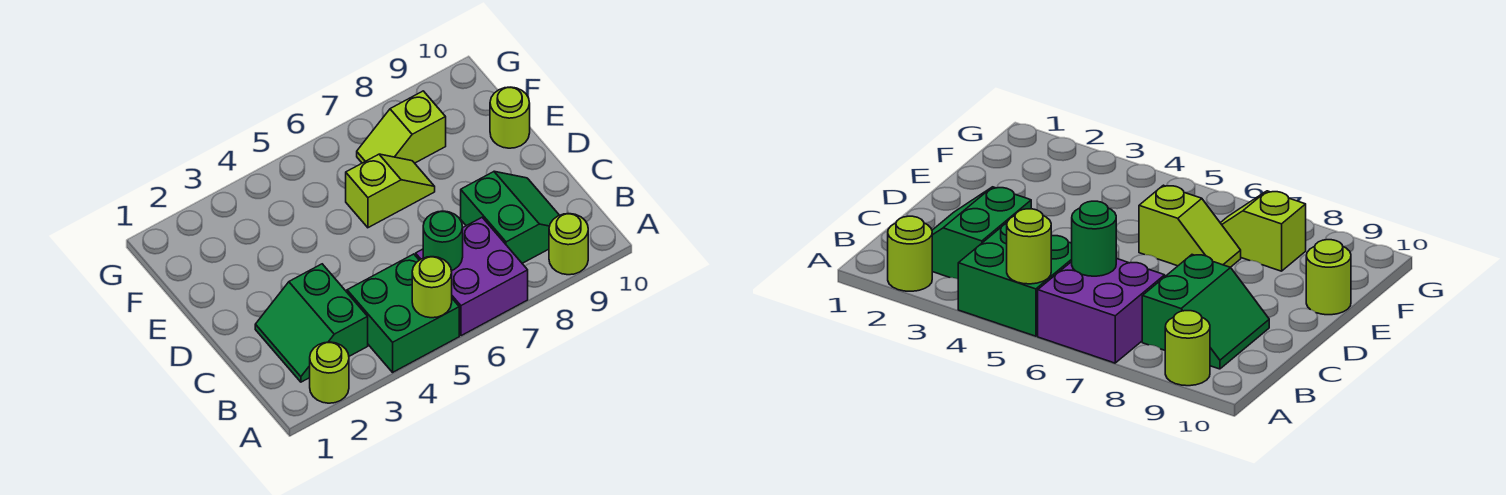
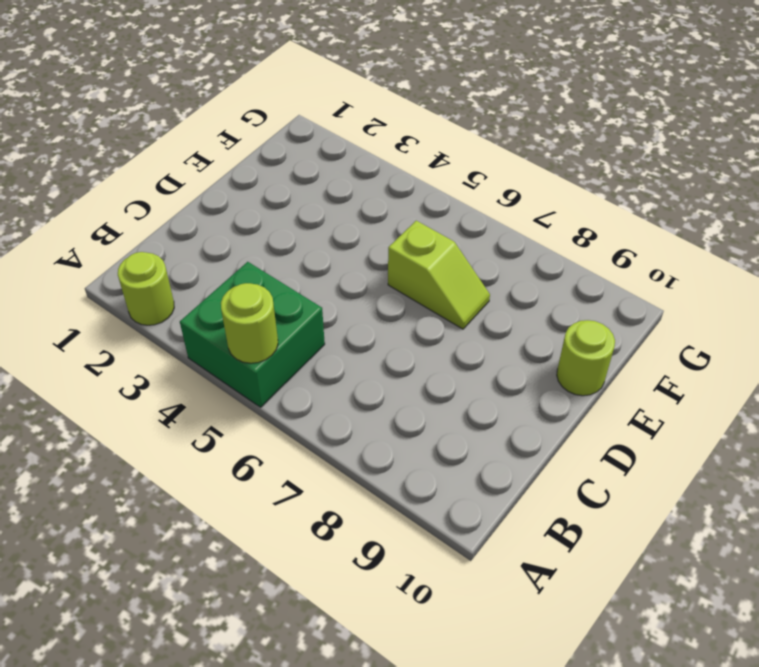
none -> purple brick A6:B7 level 1
none -> lime round brick A9 level 1

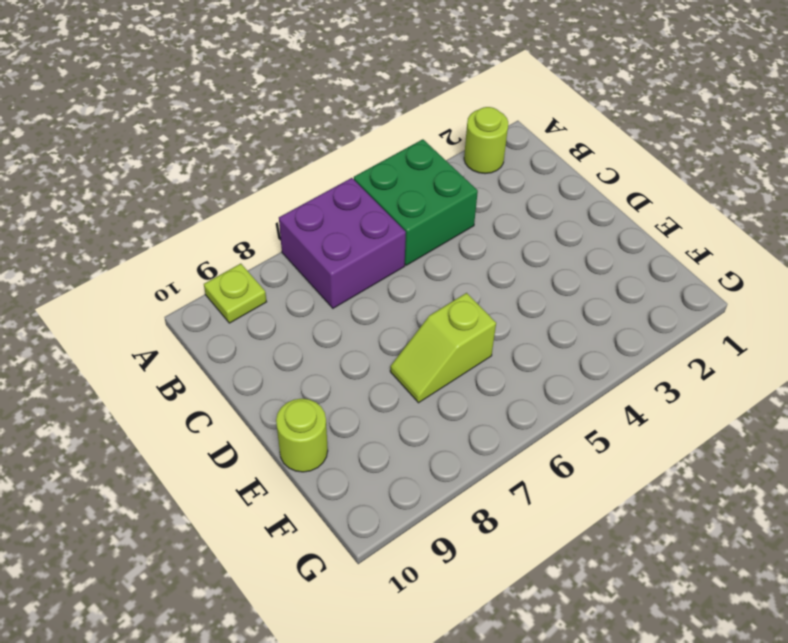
lime plate A9 level 1 -> lime round brick A9 level 1
none -> green slope B2:C3 level 1 top 3
none -> green slope B8:C9 level 1 top 8

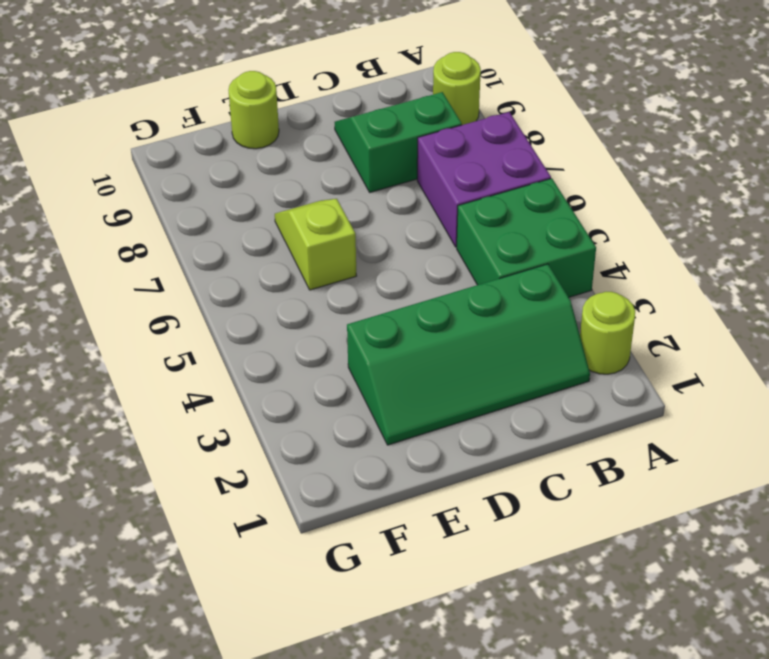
green slope B2:E3 level 1 top 3 -> green slope B2:C3 level 1 top 3
none -> lime slope F7:F8 level 1 top 8
none -> lime round brick A5 level 2

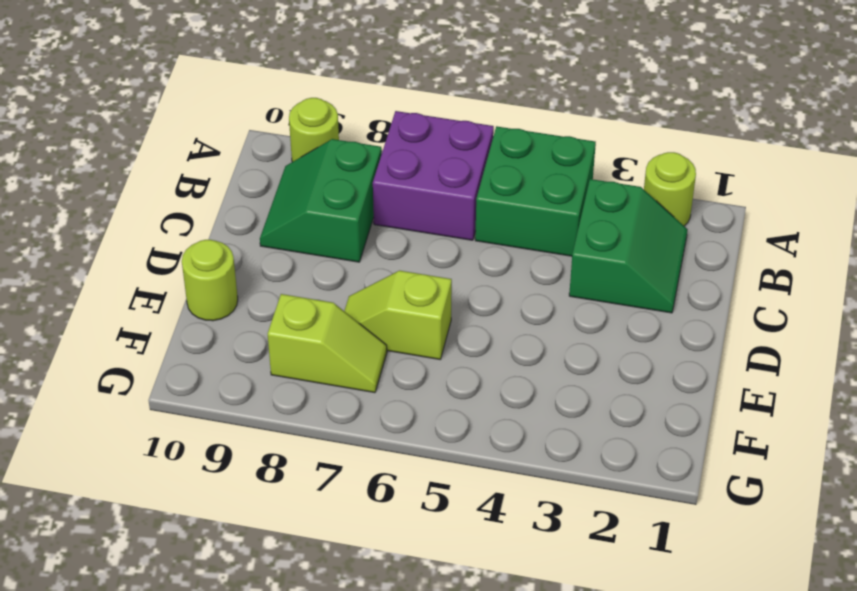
none -> lime round brick A5 level 2
none -> green round brick B6 level 2

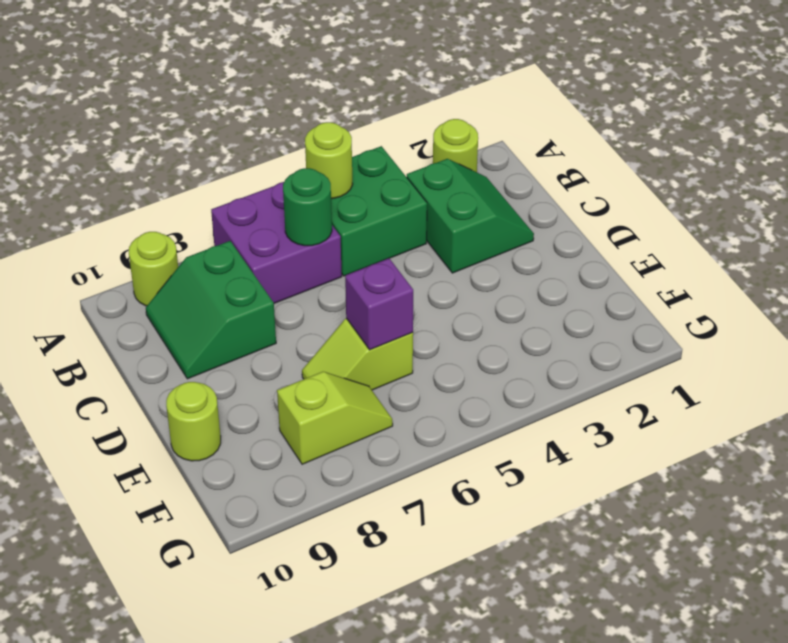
purple brick E6 level 2 -> none

